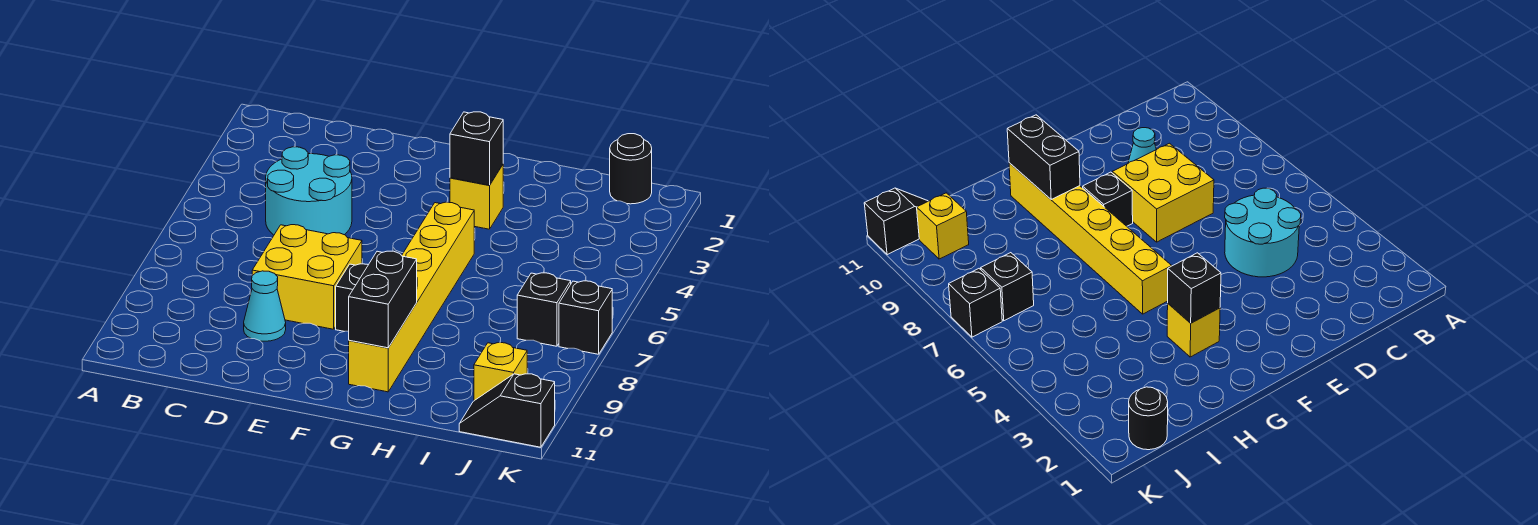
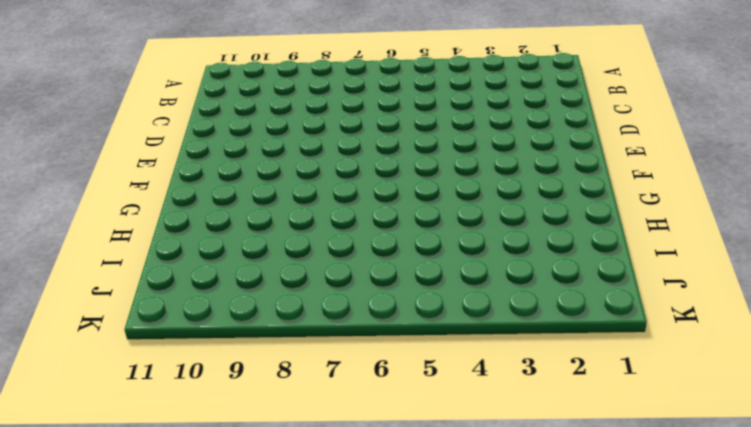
none -> cyan round brick C4:D5 level 1
none -> yellow brick D7:E8 level 1
none -> cyan cone D9 level 1

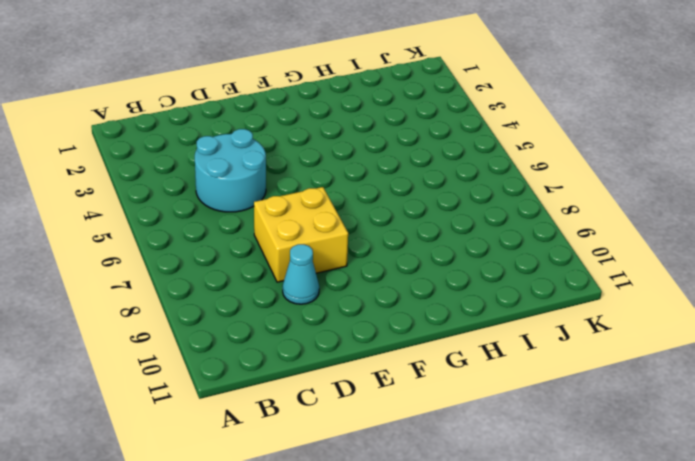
none -> black brick F8 level 1
none -> yellow brick G3 level 1
none -> yellow brick G5:G10 level 1

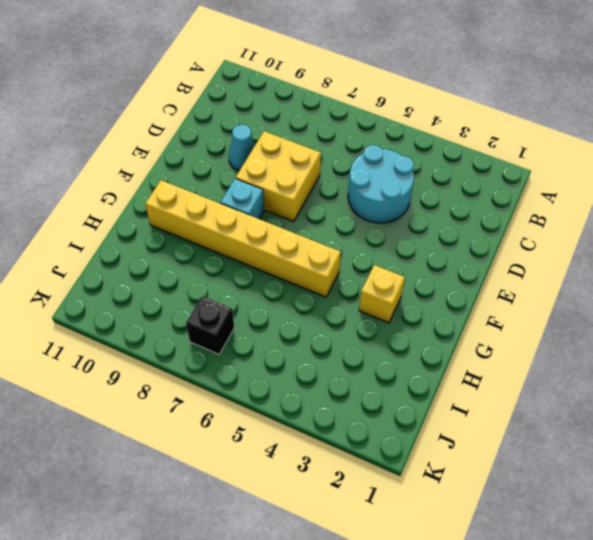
cyan brick F8 level 1 -> black brick F8 level 1
none -> black round brick J1 level 1
none -> yellow brick J10 level 1
none -> black slope J11:K11 level 1 top K

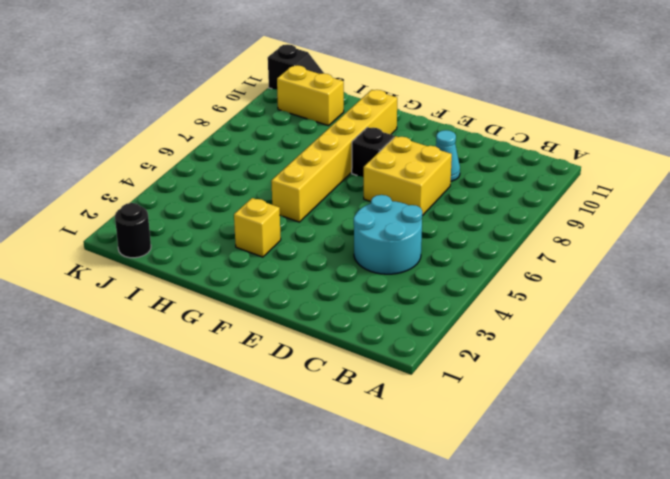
yellow brick I10:J10 level 1 -> yellow brick J10 level 1
none -> black brick J7 level 1
none -> black brick K7 level 1
none -> black brick G3 level 2

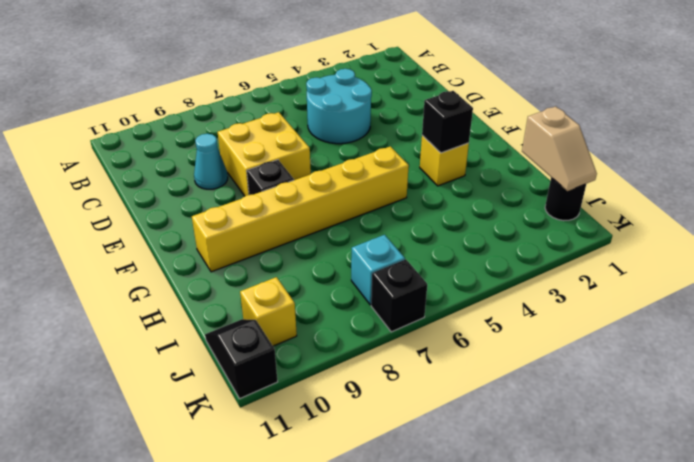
tan slope I1:J1 level 2 top I -> none
cyan brick J7 level 1 -> black brick J7 level 1
none -> black brick G9:G10 level 2

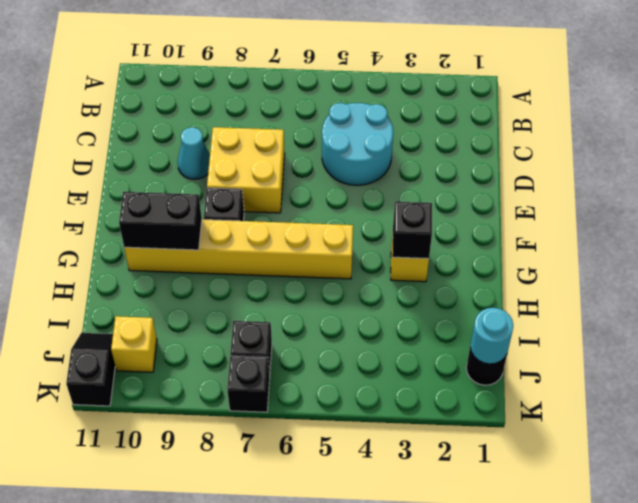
cyan round brick J1 level 2 -> none

